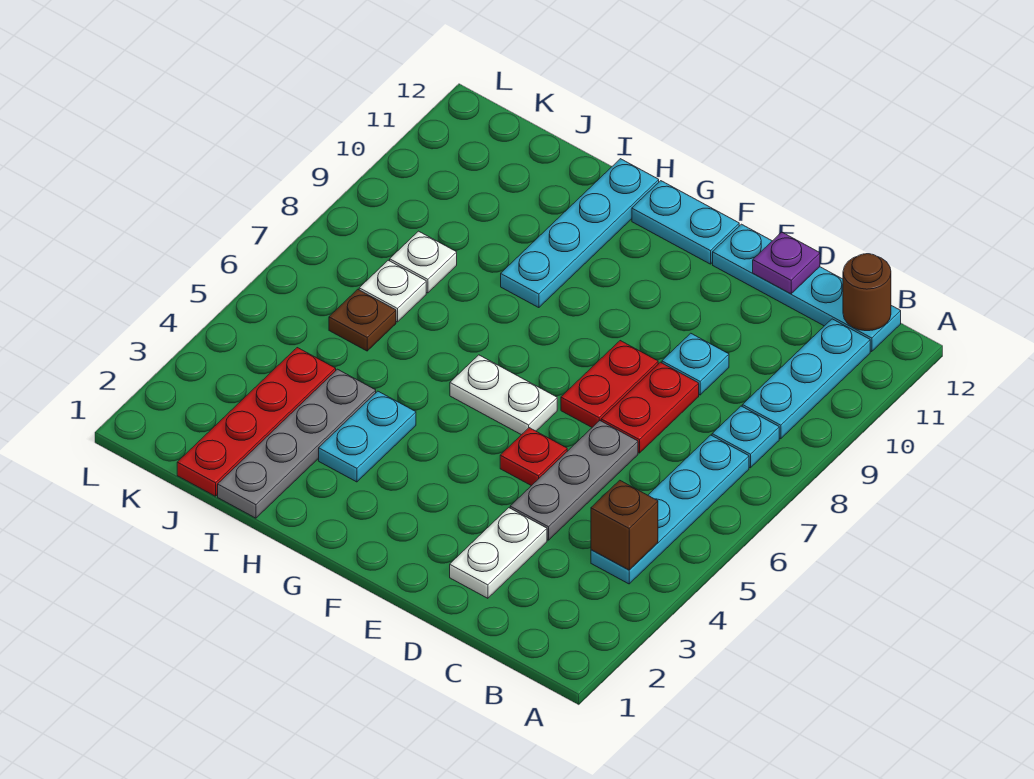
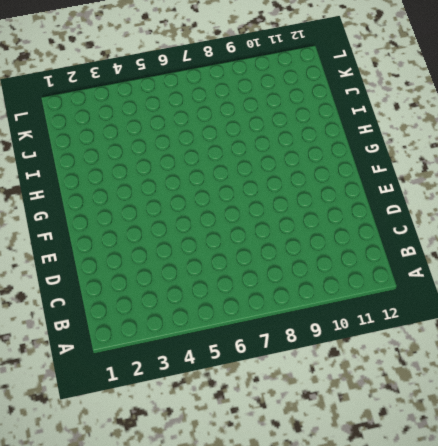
none -> cyan plate B4:B7 level 1
none -> cyan plate B8 level 1
none -> cyan plate B9:B11 level 1

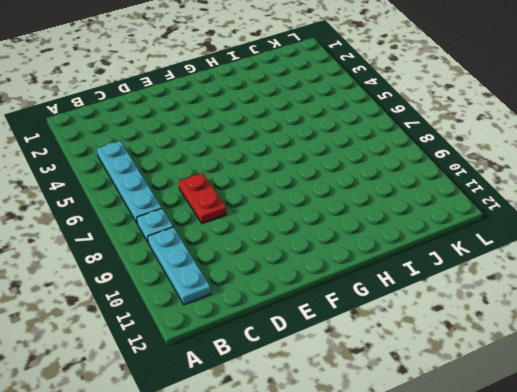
none -> cyan plate B12:E12 level 1
none -> white plate D2:D3 level 1
none -> grey plate D4:D6 level 1

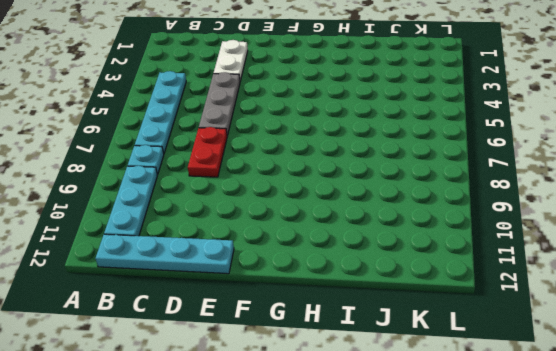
none -> cyan plate D9 level 1
none -> red plate E5 level 1
none -> red plate E7:E8 level 1

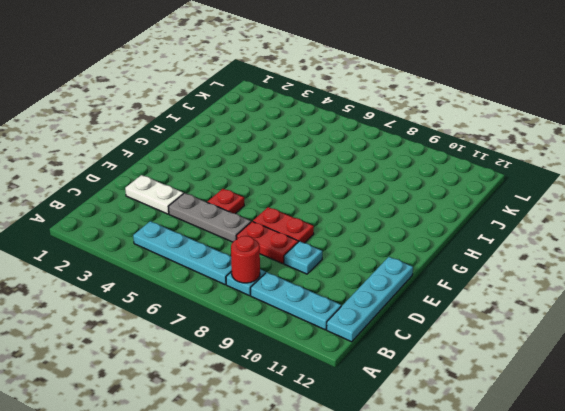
red round brick B8 level 2 -> none
none -> white plate F6:G6 level 1
none -> cyan plate F12:G12 level 1
none -> cyan plate H3:H4 level 1

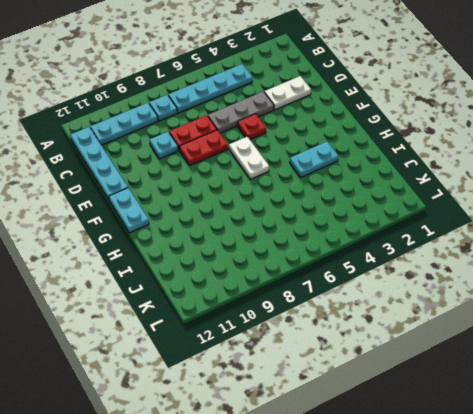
none -> cyan plate H9:H12 level 1
none -> grey plate I1:I4 level 1
none -> red plate J1:J4 level 1

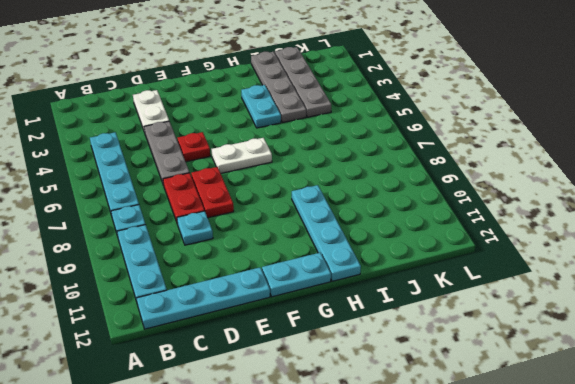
grey plate J1:J4 level 1 -> red plate J1:J4 level 1
none -> brown plate J6 level 1
none -> white plate J7 level 1
none -> white plate J8 level 1

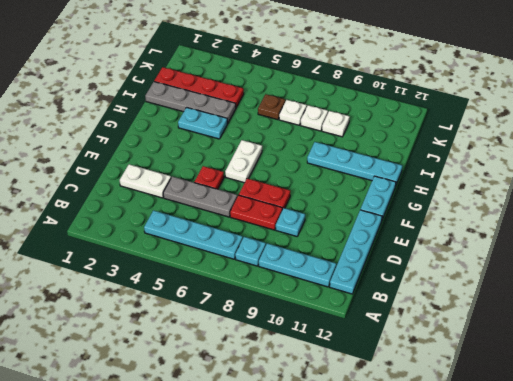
white plate J9 level 1 -> none
none -> brown brick B4 level 2
none -> brown round brick B12 level 2
none -> purple plate D12 level 2

